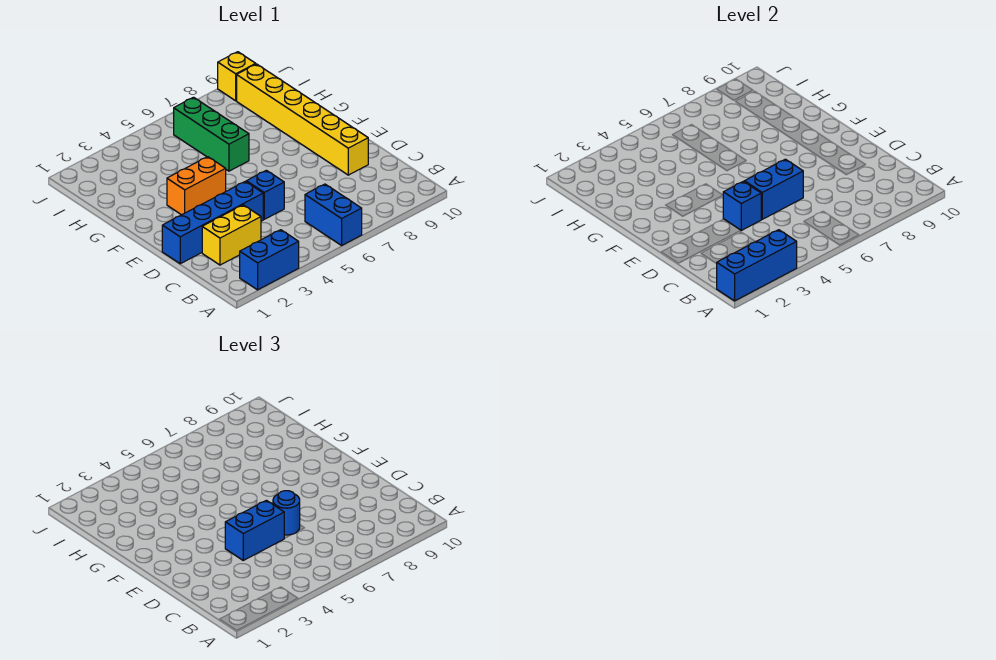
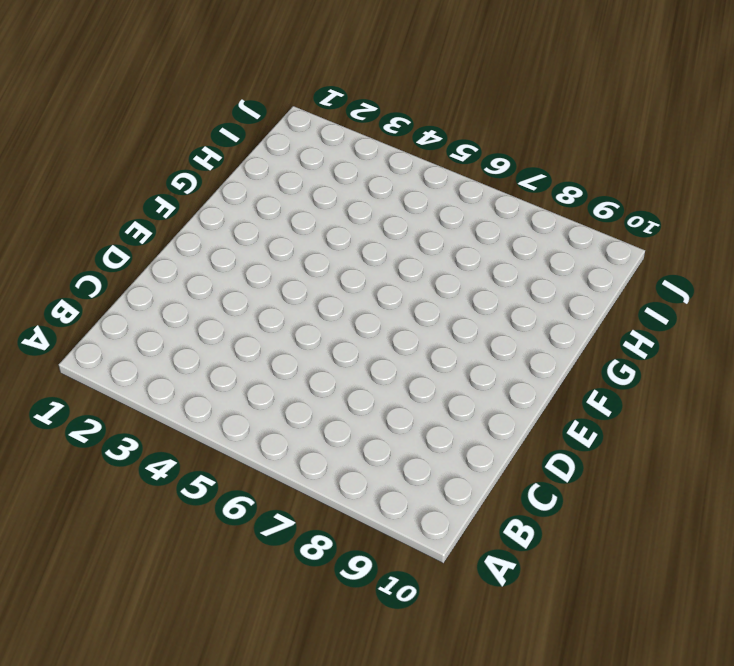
none -> blue brick A2:A3 level 1
none -> blue brick A6:B6 level 1
none -> yellow brick C2:C3 level 1

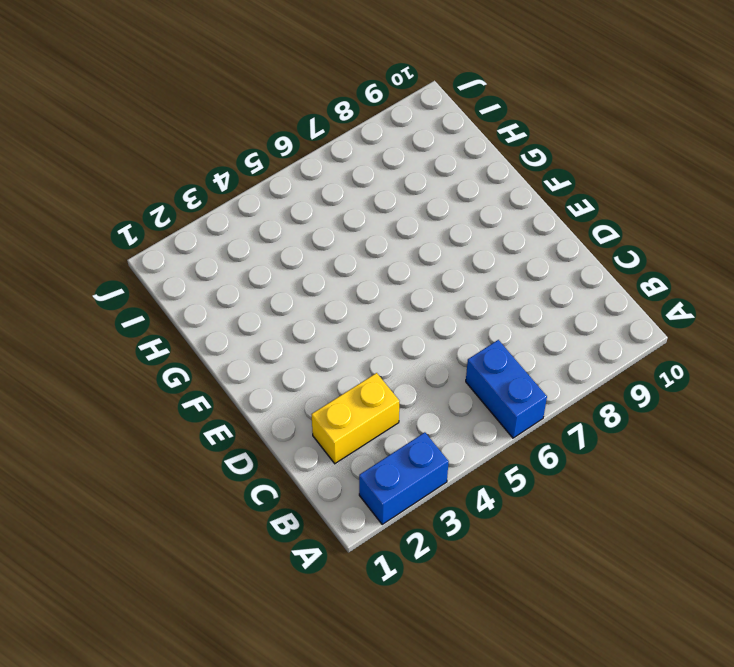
none -> blue brick D1:D4 level 1
none -> blue brick D5 level 1
none -> yellow brick D9:I9 level 1

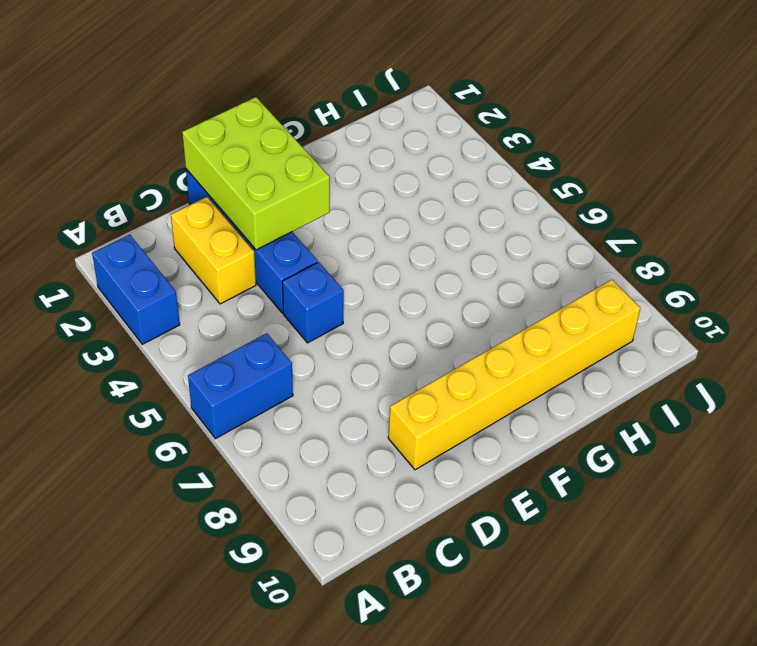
lime brick D1:E3 level 2 -> none
none -> orange brick F3:F4 level 1
none -> green brick G6:I6 level 1
none -> yellow brick J9 level 1

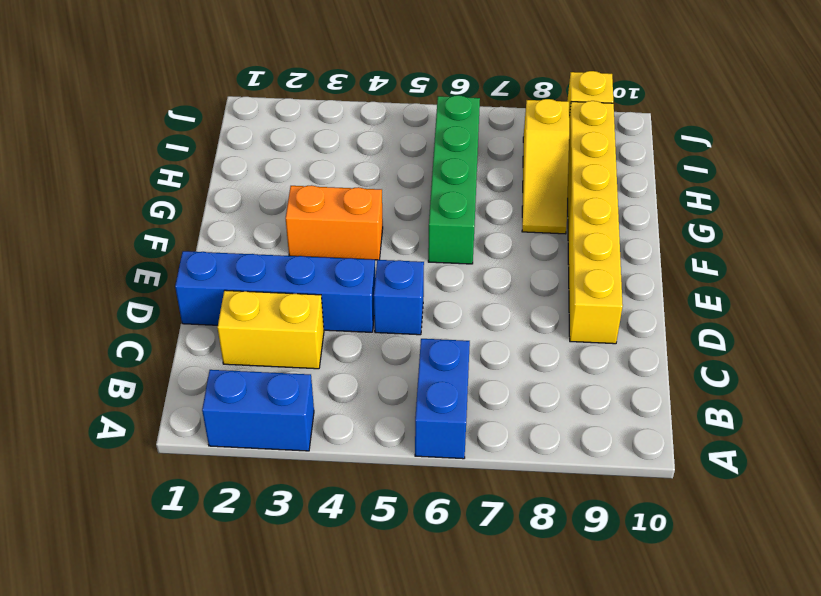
green brick F6:I6 level 1 -> green brick G6:I6 level 1
yellow slope G8:I8 level 1 top I -> none
none -> blue brick A1:A3 level 2
none -> blue brick D4 level 2
none -> blue brick D5:D6 level 2

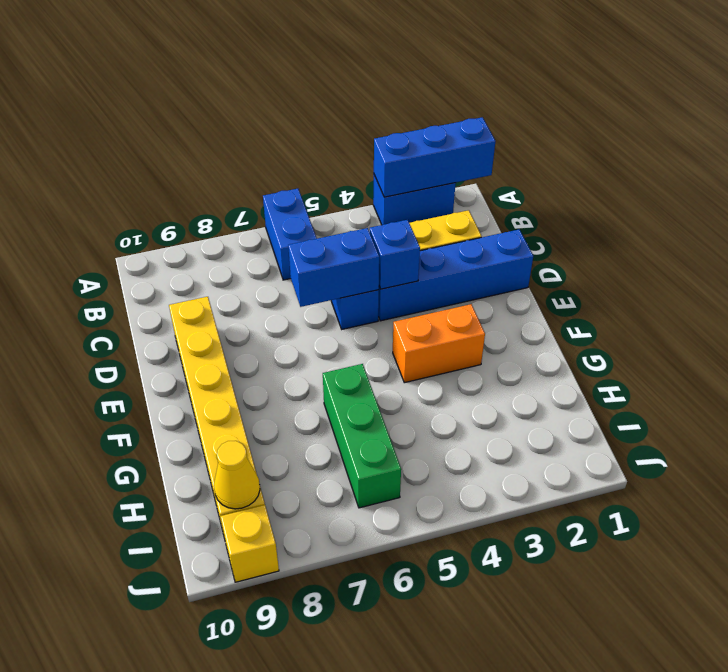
yellow cone I9 level 2 -> none
none -> blue brick D4:D5 level 3
none -> blue round brick D6 level 3

